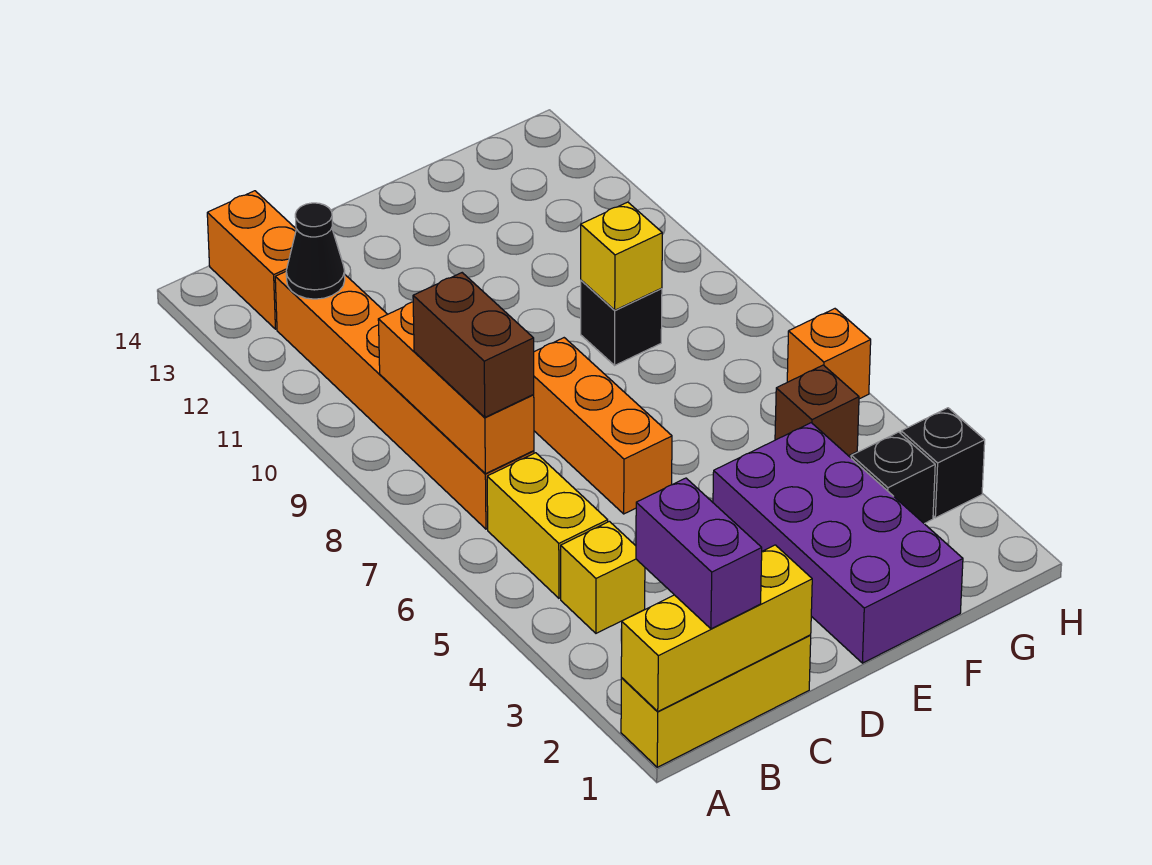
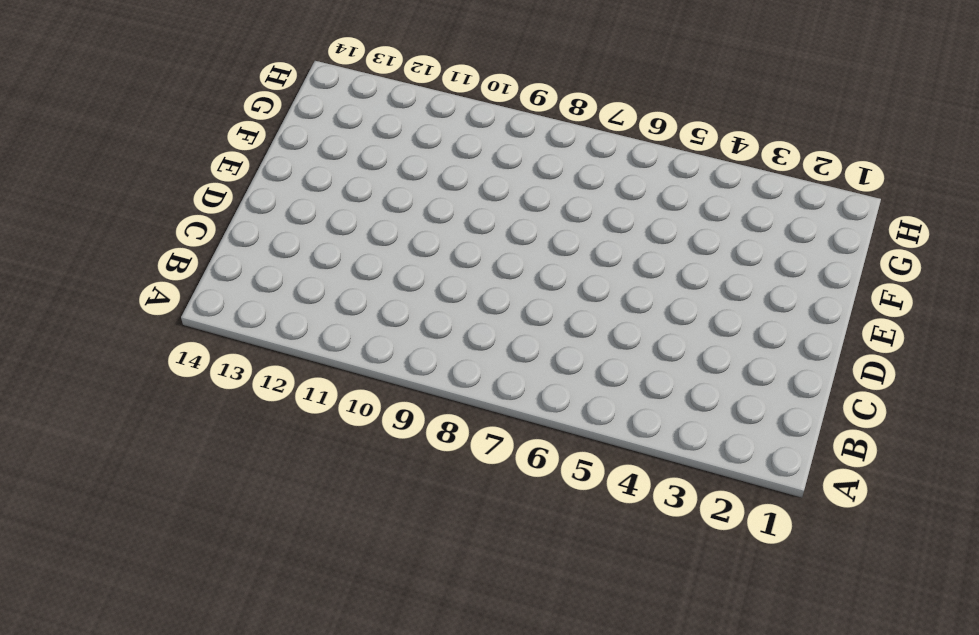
none -> yellow brick A1:C1 level 1
none -> yellow brick B4 level 1
none -> yellow brick B5:B6 level 1

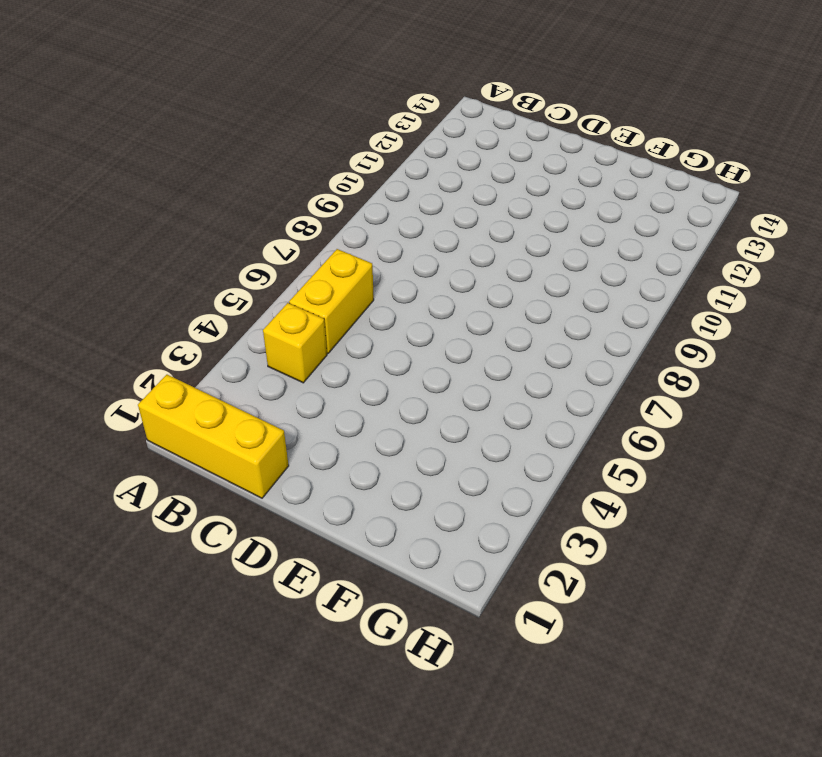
none -> orange brick B7:B12 level 1
none -> orange brick B13:B14 level 1
none -> orange brick D6:D8 level 1

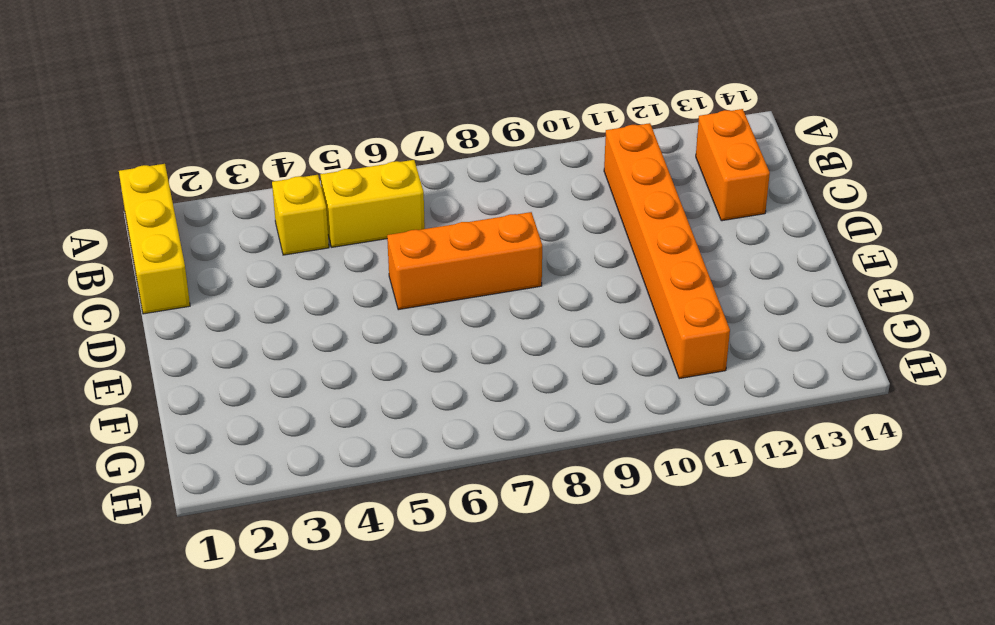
orange brick B11:G11 level 1 -> orange brick B7:B12 level 1
orange brick B13:C13 level 1 -> orange brick B13:B14 level 1
none -> purple brick E1:F4 level 1
none -> black brick F9 level 1
none -> black brick G3 level 1

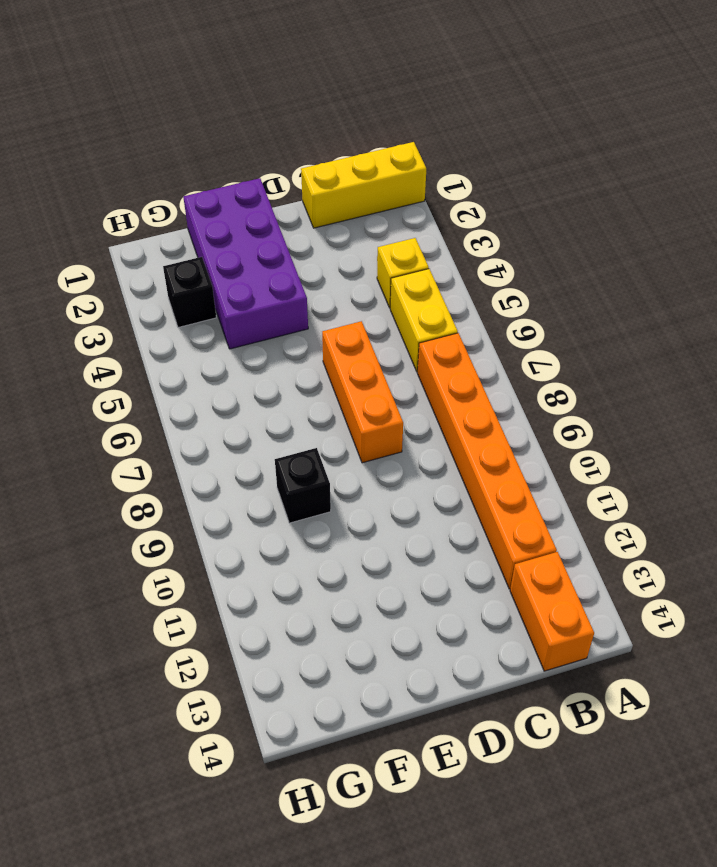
none -> brown brick G5 level 1
none -> black brick H3 level 1
none -> orange brick H6 level 1

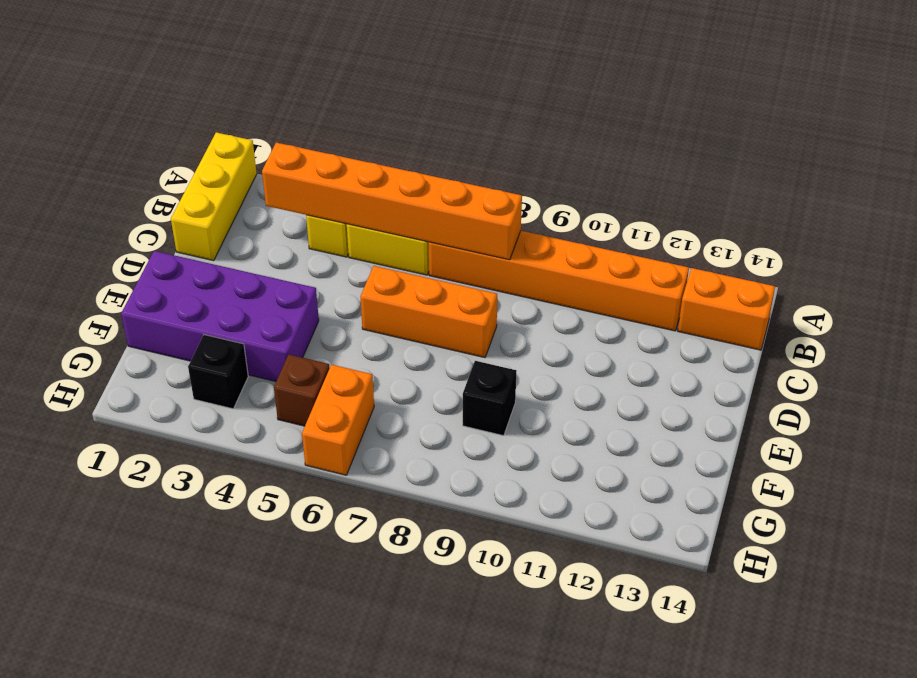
orange brick B3:B8 level 2 -> orange brick B7:B9 level 2
orange brick G6:H6 level 1 -> orange brick H6 level 1
none -> black brick H3 level 1
none -> yellow brick A1:C1 level 2
none -> black cone B12 level 2

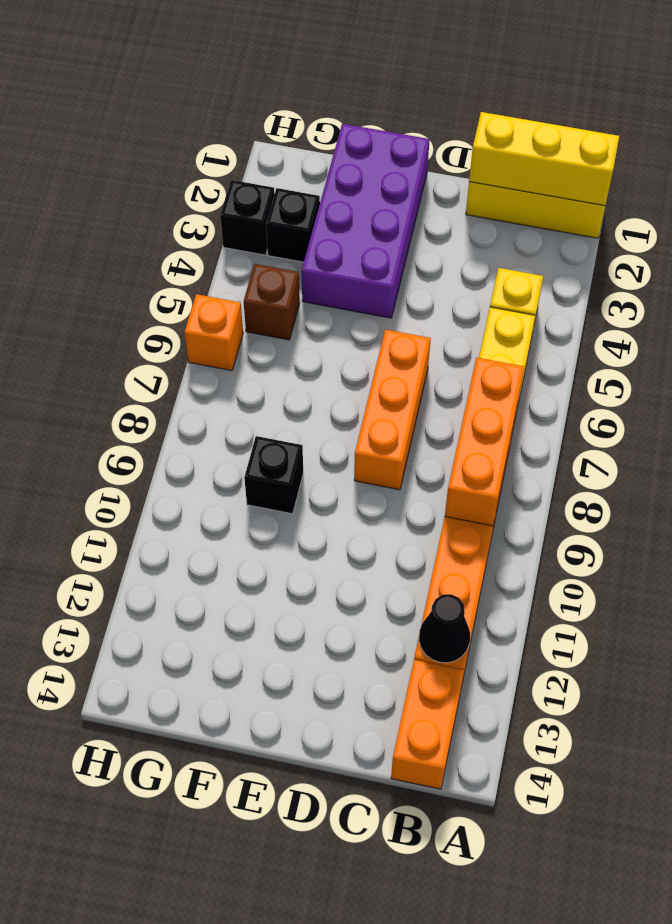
none -> yellow brick F9 level 2
none -> purple brick B1:B2 level 3
none -> brown brick B7:B8 level 3

